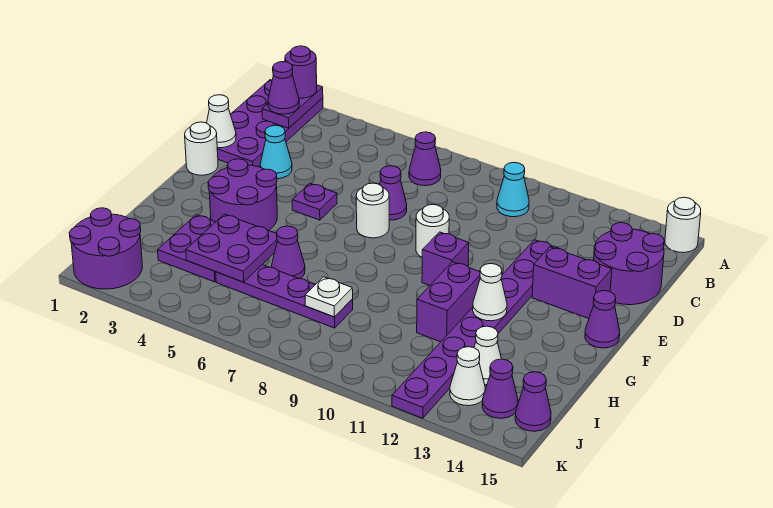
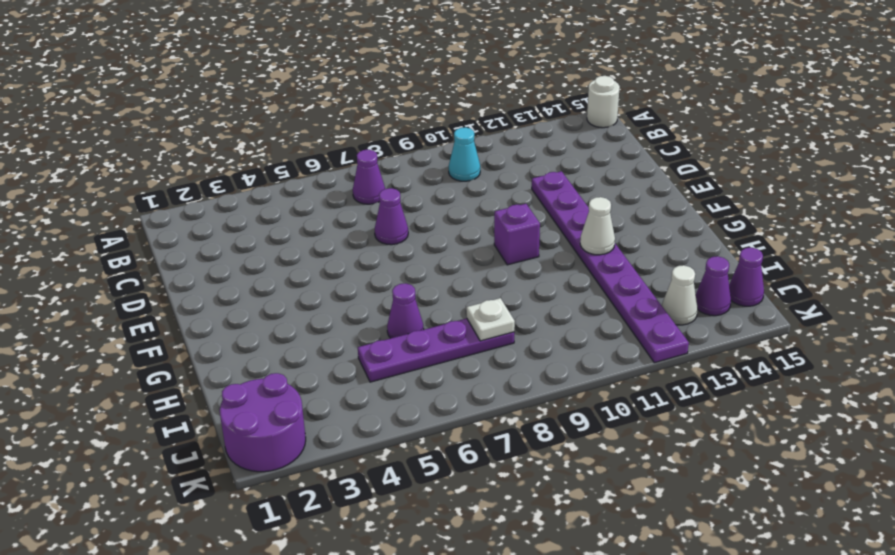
none -> purple plate A1:D2 level 1
none -> purple round brick C14:D15 level 1
none -> cyan cone D3 level 1
none -> white round brick E1 level 1

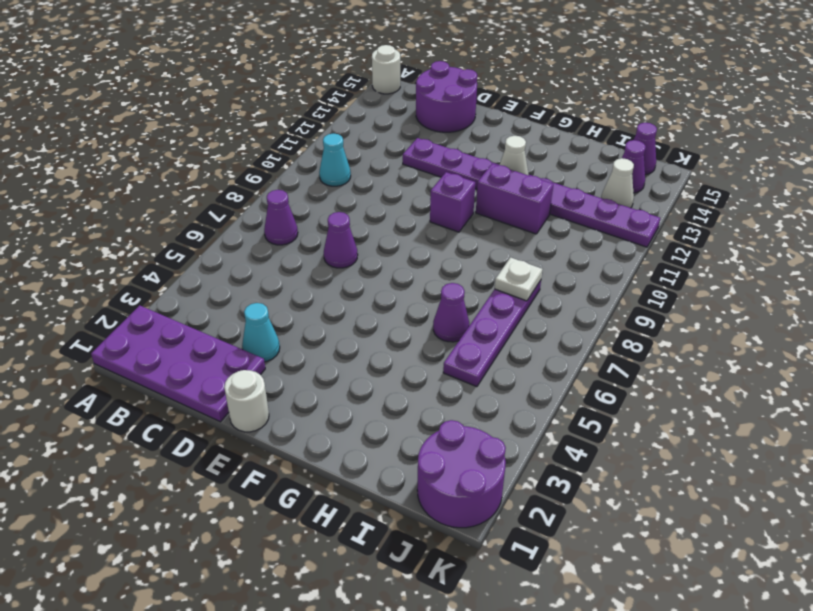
none -> purple plate E5 level 1
none -> white round brick E7 level 1
none -> white round brick E9 level 1
none -> purple brick E13:E14 level 1

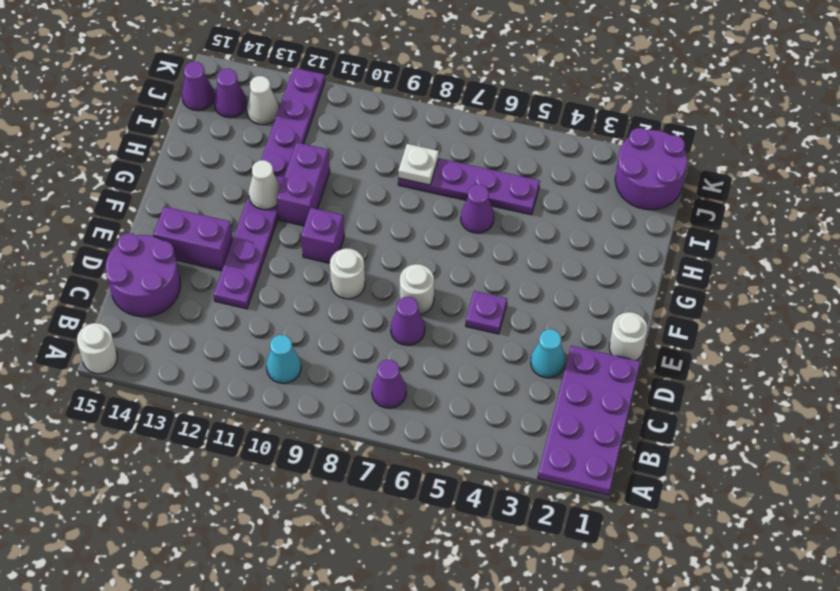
none -> purple round brick F3:G4 level 1
none -> purple cone F15 level 1
none -> purple plate H3:I4 level 1
none -> white cone I13 level 1

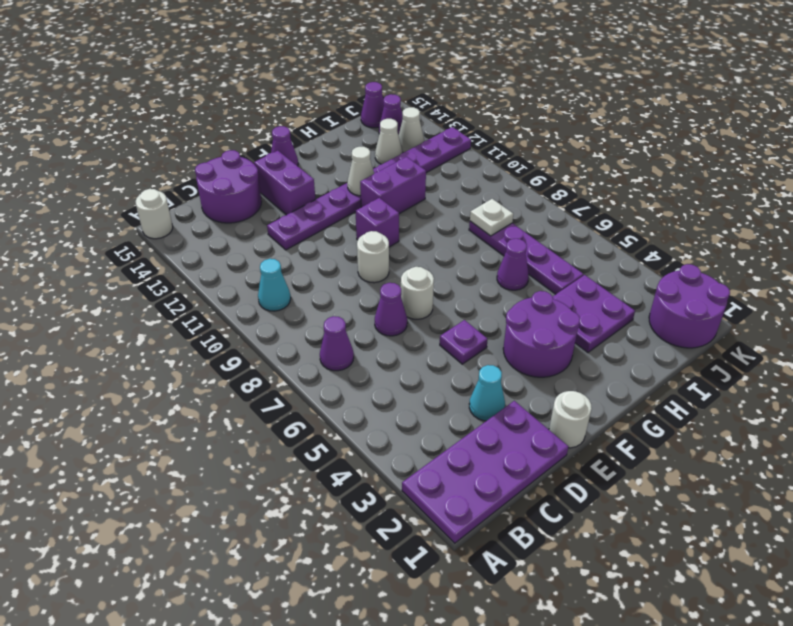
none -> purple plate A2:B2 level 2
none -> white cone D1 level 2
none -> purple plate H4:I5 level 2
none -> purple round brick A2 level 3

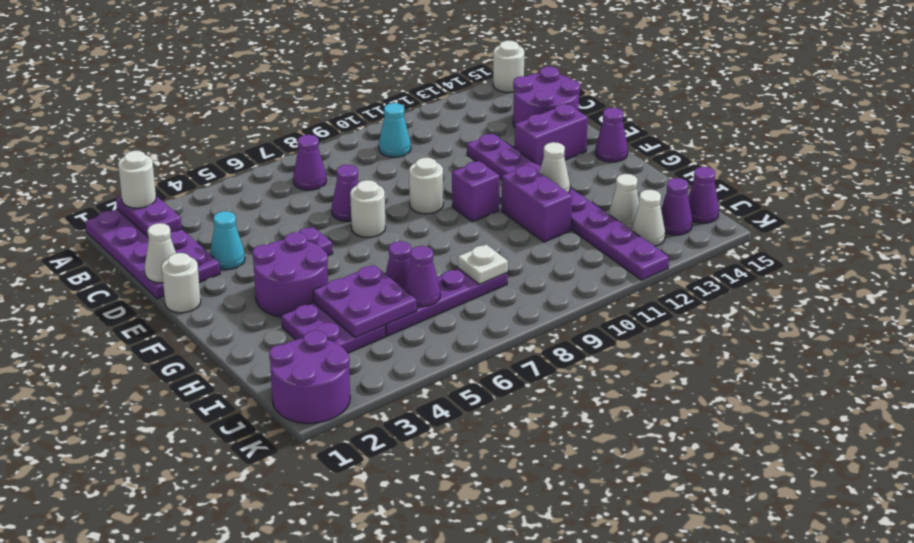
white round brick A2 level 3 -> purple round brick A2 level 3
purple cone I6 level 2 -> purple cone B2 level 3

